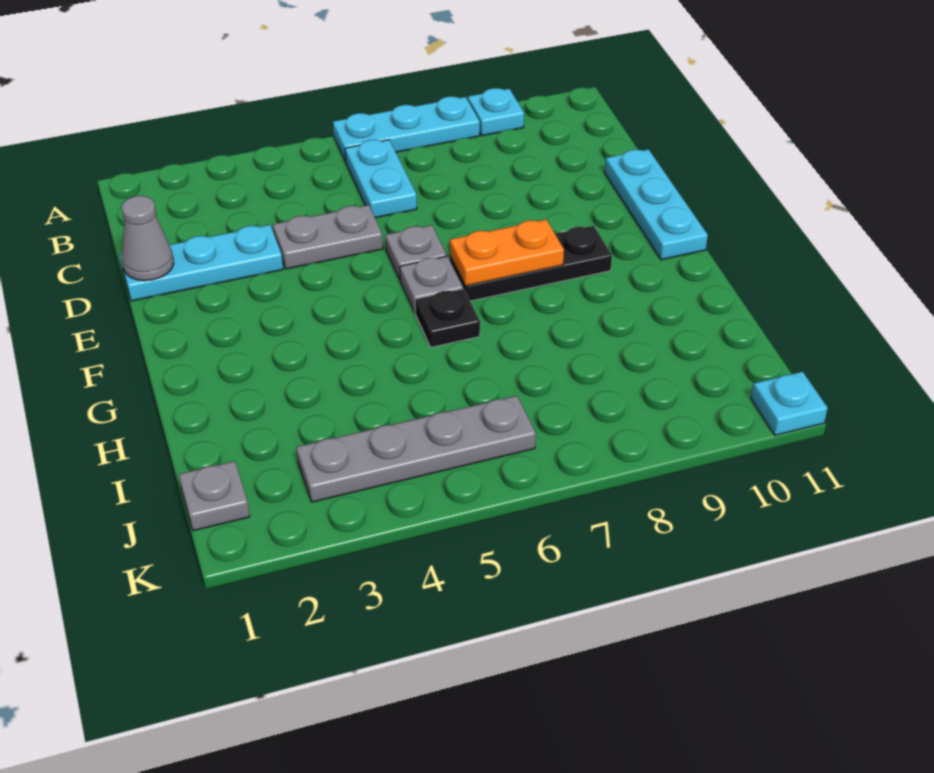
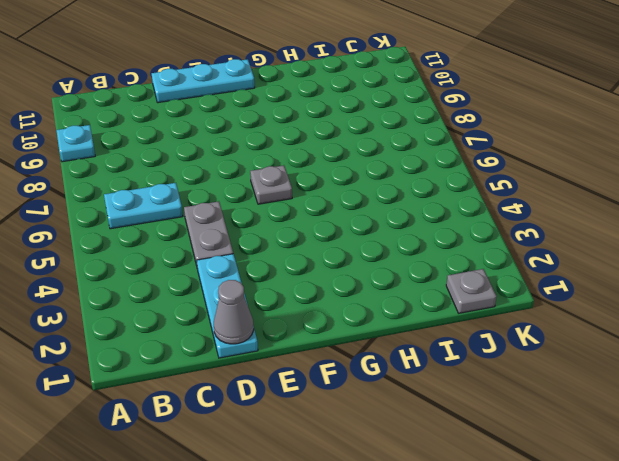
none -> cyan plate A6:A8 level 1
none -> grey plate E6 level 1
none -> black plate F7:F9 level 1

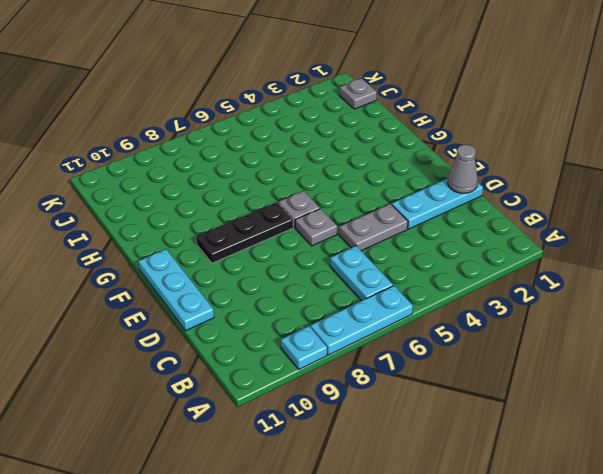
none -> black plate G6 level 1
none -> grey plate J3:J6 level 1
none -> cyan plate K11 level 1

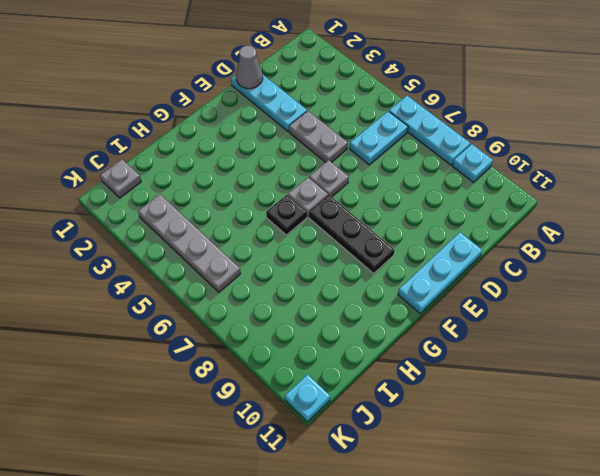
none -> orange plate F7:F8 level 2

